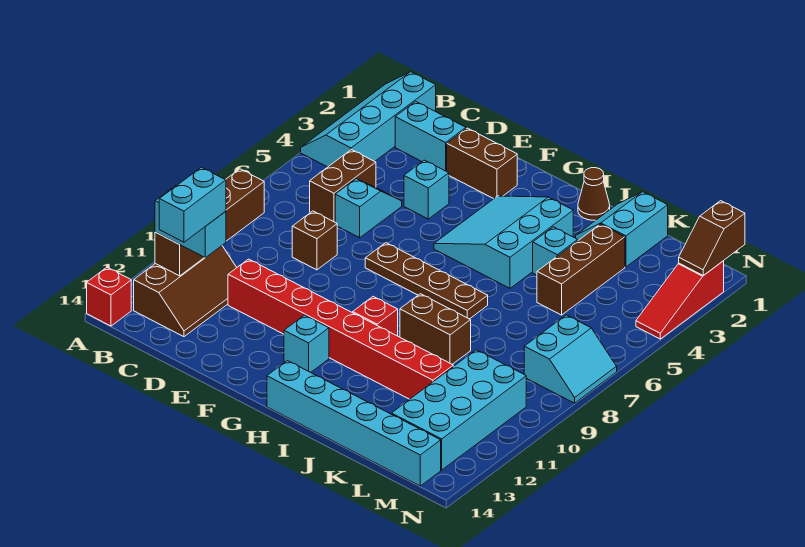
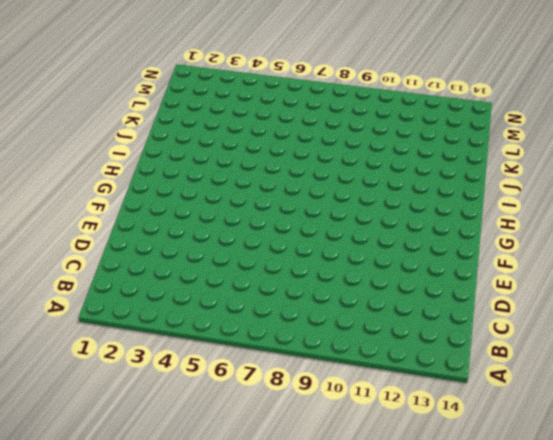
none -> cyan slope A1:B4 level 1 top B
none -> red brick A14 level 1
none -> brown slope B11:C13 level 1 top B

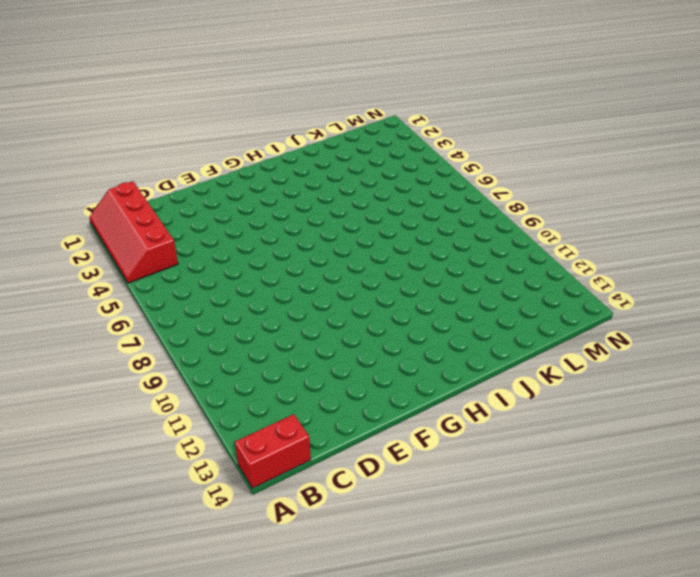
red slope A1:B4 level 1 top B -> cyan slope A1:B4 level 1 top B
red brick A14:B14 level 1 -> red brick A14 level 1
none -> brown slope B11:C13 level 1 top B
none -> cyan brick C2:D2 level 1
none -> brown brick C5:C6 level 1

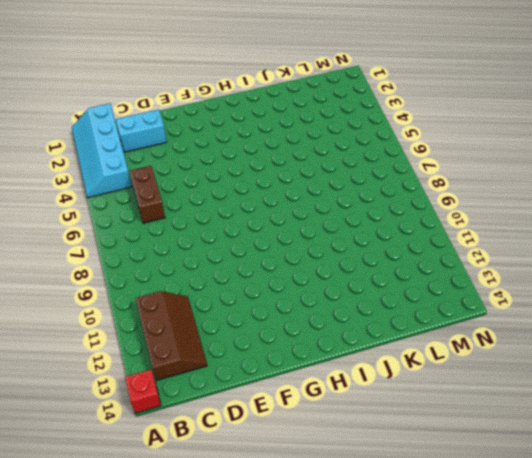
none -> cyan slope D5:D6 level 1 top 6
none -> brown brick D8 level 1
none -> red brick D11:K11 level 1

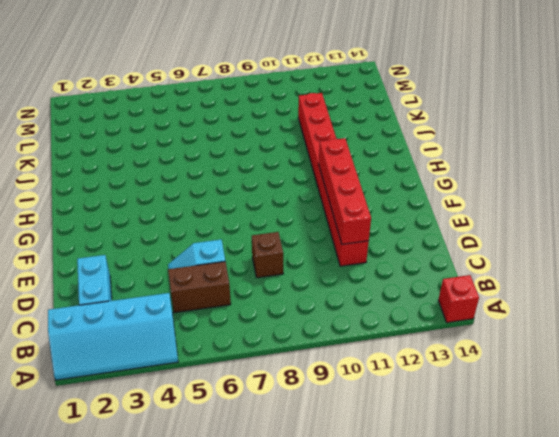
red brick D11:G11 level 2 -> none
none -> brown slope B11:C13 level 1 top B
none -> brown brick E2:F2 level 1
none -> cyan brick E4 level 1

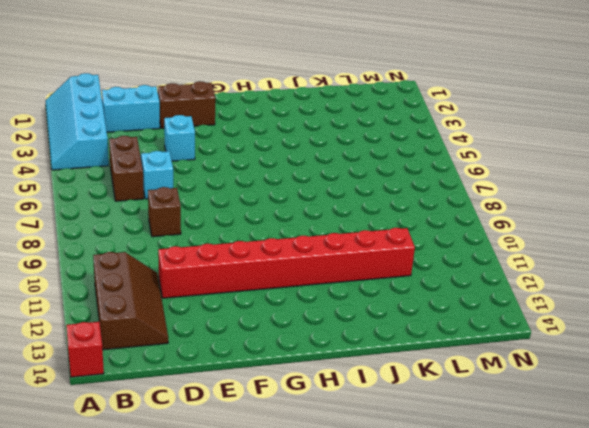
none -> brown plate F7:I7 level 1
none -> cyan slope G3:I5 level 1 top I
none -> cyan brick G12 level 1

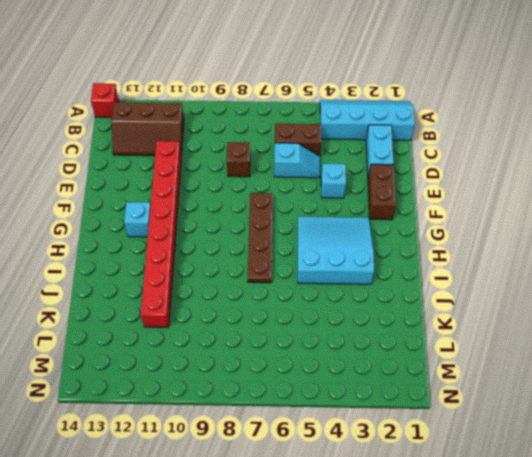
none -> red brick H10 level 1
none -> cyan brick H14:M14 level 1
none -> brown cone I1 level 1

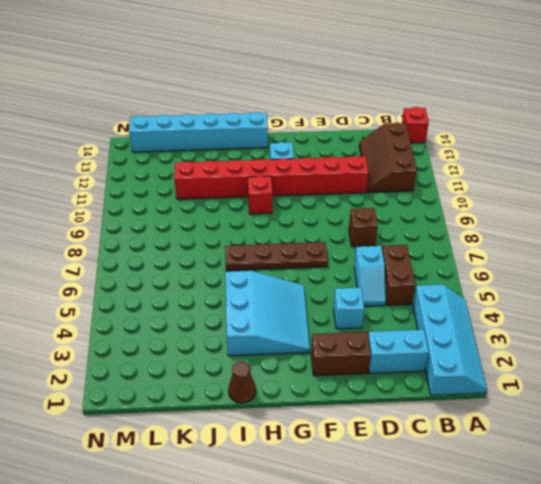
none -> brown brick I9:J9 level 1
none -> cyan slope J1:K2 level 1 top K
none -> cyan brick J4 level 1

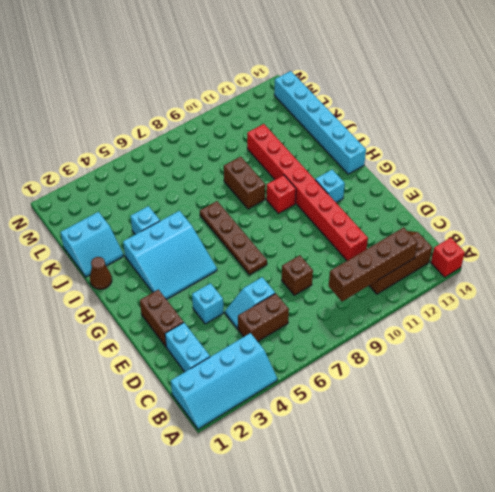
none -> brown brick K3:K5 level 1
none -> cyan brick L10:M13 level 1
none -> cyan slope M7:N8 level 1 top M

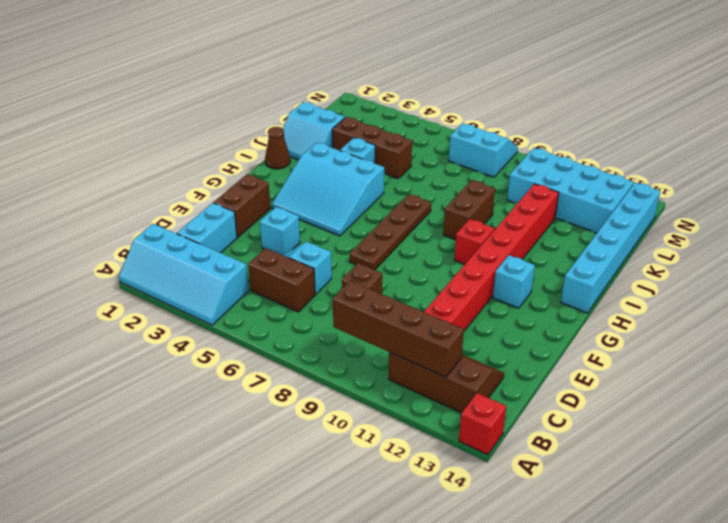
none -> red slope N2:N4 level 1 top 2
none -> brown slope N1:N2 level 2 top 1
none -> cyan brick B12:C12 level 3

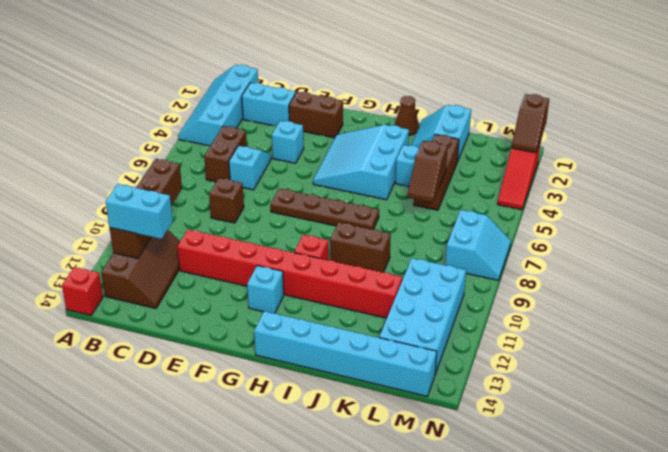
brown slope K5:K6 level 2 top 5 -> none
none -> cyan brick C12:C13 level 4

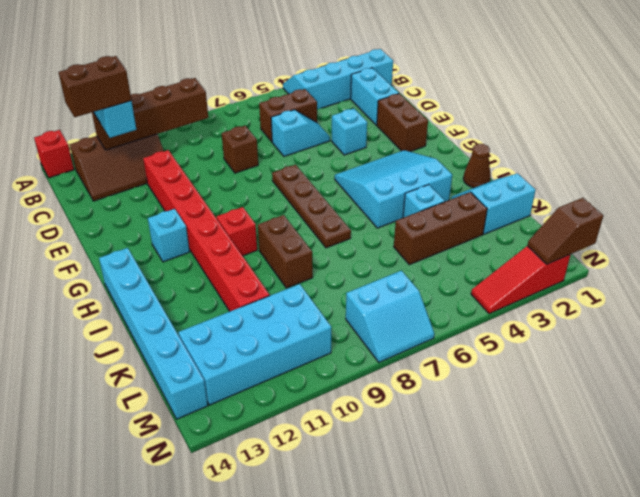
brown brick C12:C13 level 4 -> cyan brick C12:C13 level 4

